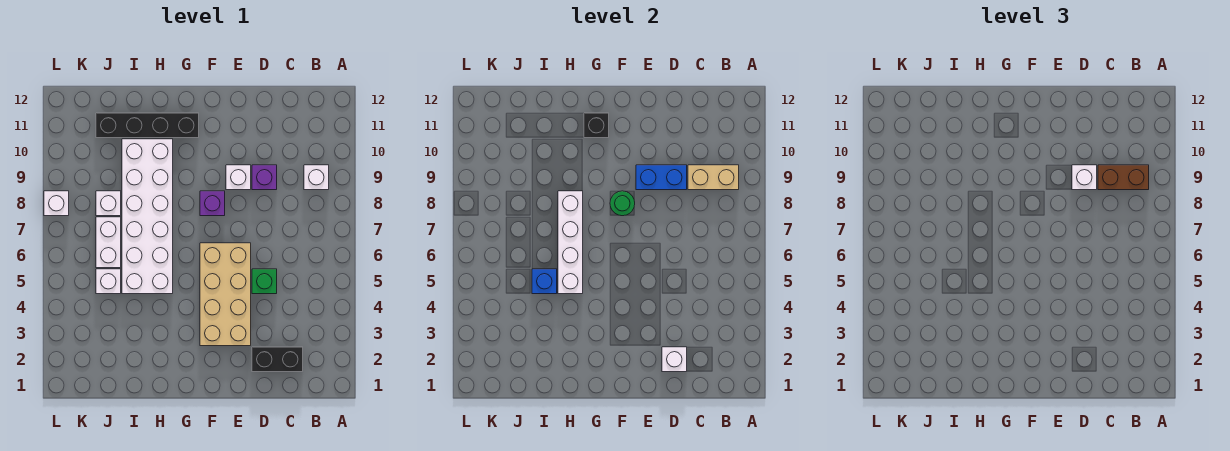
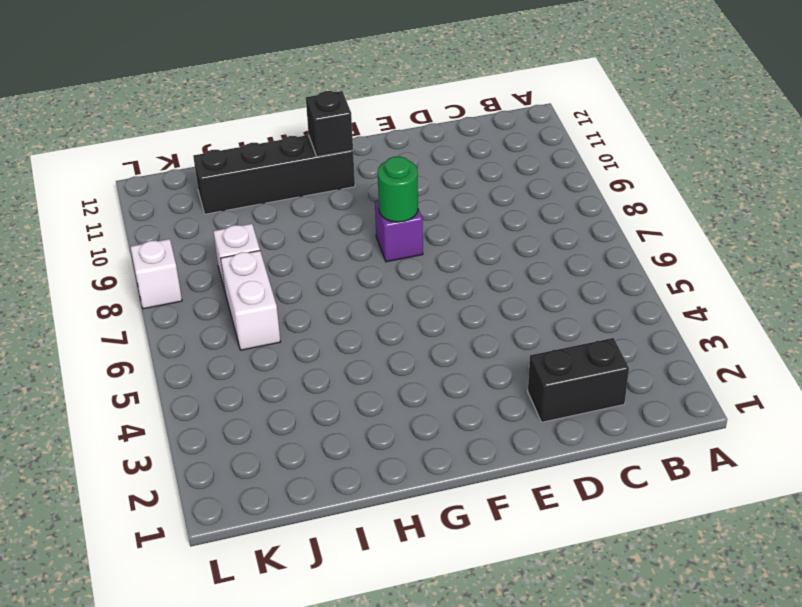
none -> white brick B9 level 1
none -> green brick D5 level 1
none -> purple brick D9 level 1

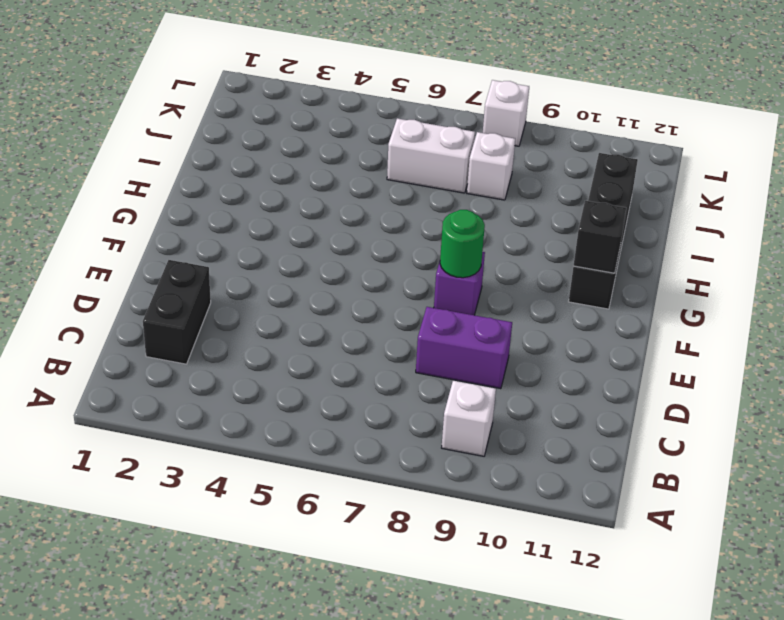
purple brick D8:D9 level 1 -> purple brick D9 level 1
none -> green brick D5 level 1
none -> tan brick E3:F6 level 1
none -> white brick E9 level 1

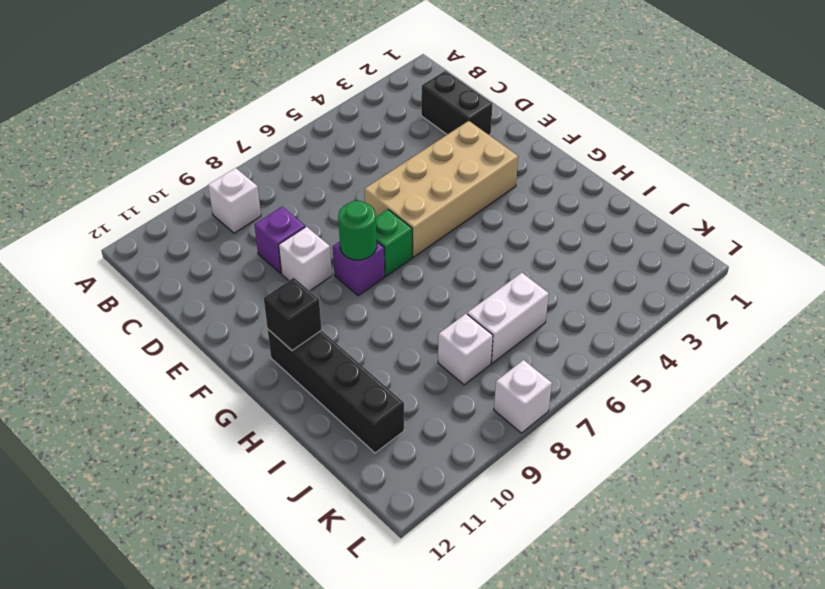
green brick F7 level 1 -> green brick D5 level 1
none -> white brick H5:I10 level 1
none -> white brick J5 level 1
none -> tan brick B9:C9 level 2

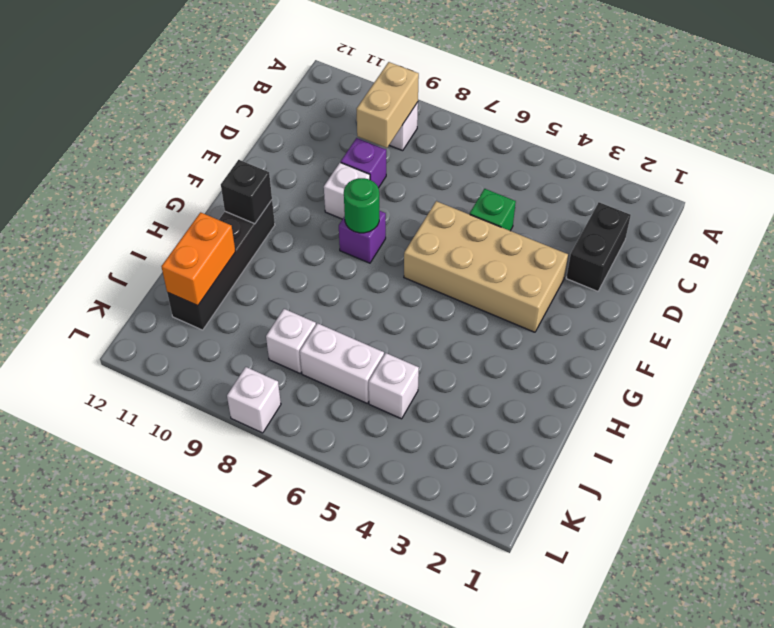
orange brick I11:J11 level 2 -> none
none -> white brick H5:I10 level 1
none -> white brick D2 level 2
none -> blue brick D9:E9 level 2

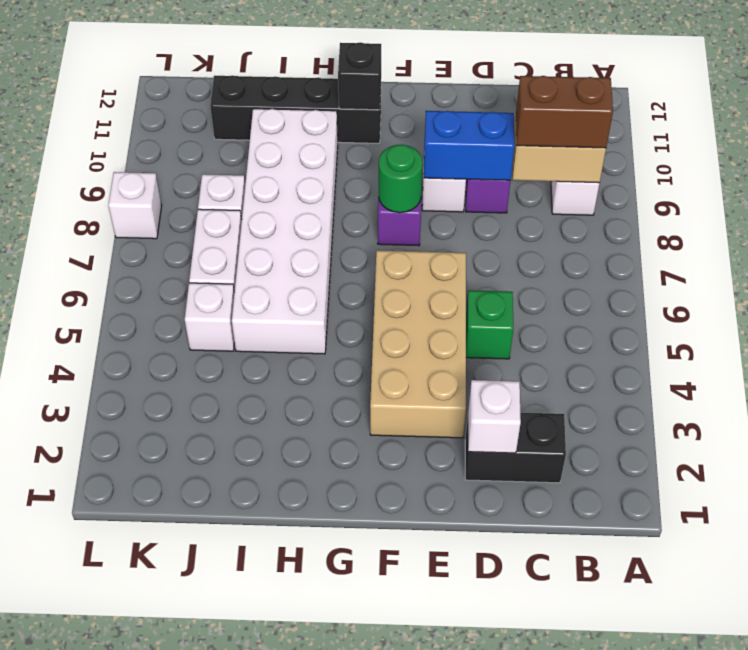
none -> white brick H5:H8 level 2
none -> blue brick I5 level 2
none -> white brick D9 level 3

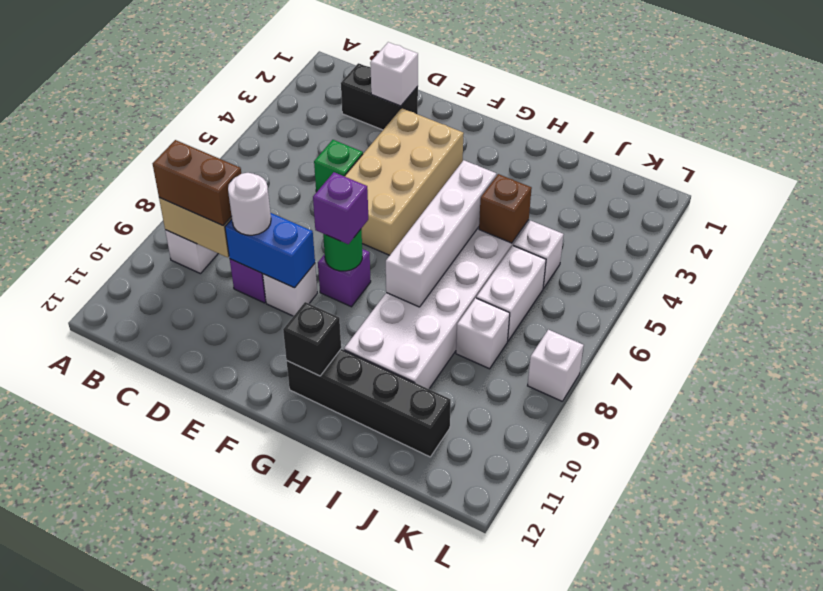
white round brick D9 level 3 -> white brick D9 level 3
purple brick F8 level 3 -> none
brown brick I5 level 2 -> blue brick I5 level 2

